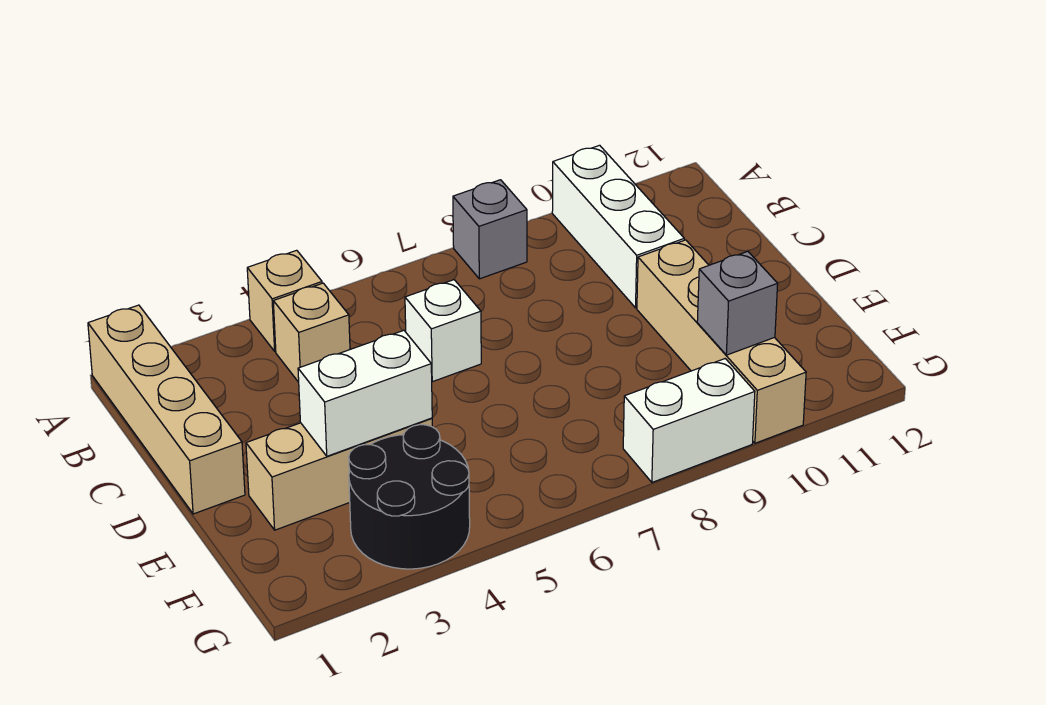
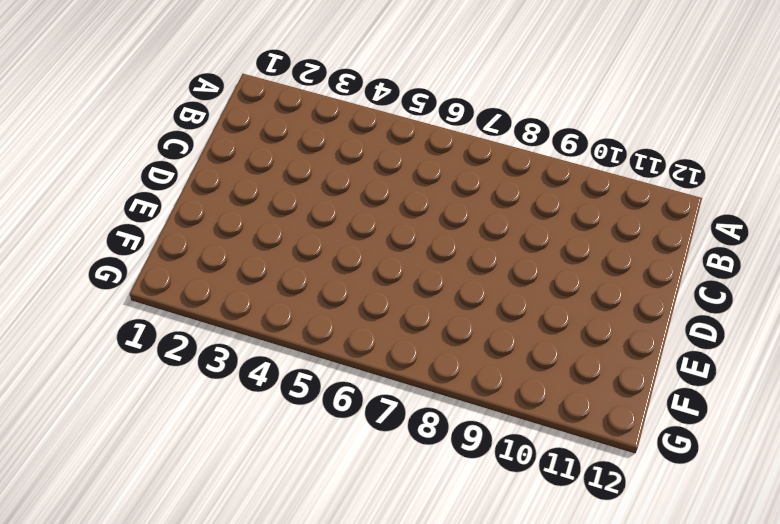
none -> tan brick A1:D1 level 1
none -> tan brick A4 level 1
none -> grey brick A8 level 1

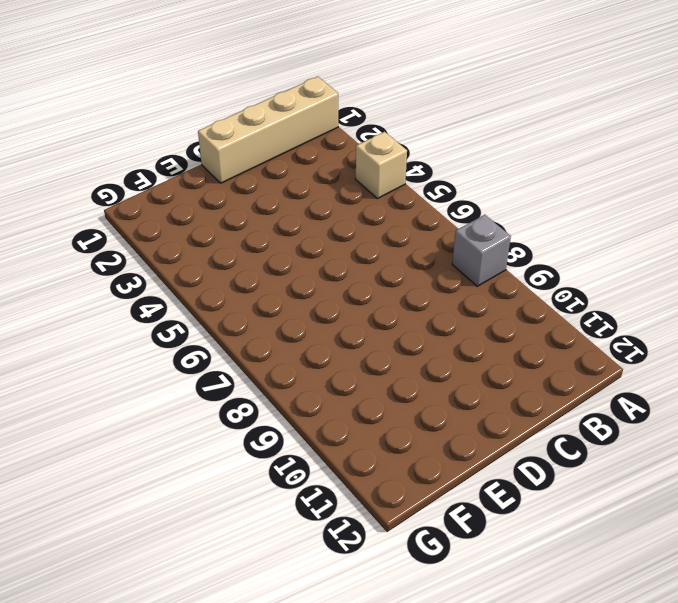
none -> white brick A10:C10 level 1
none -> tan brick B4 level 1
none -> white brick C6 level 1

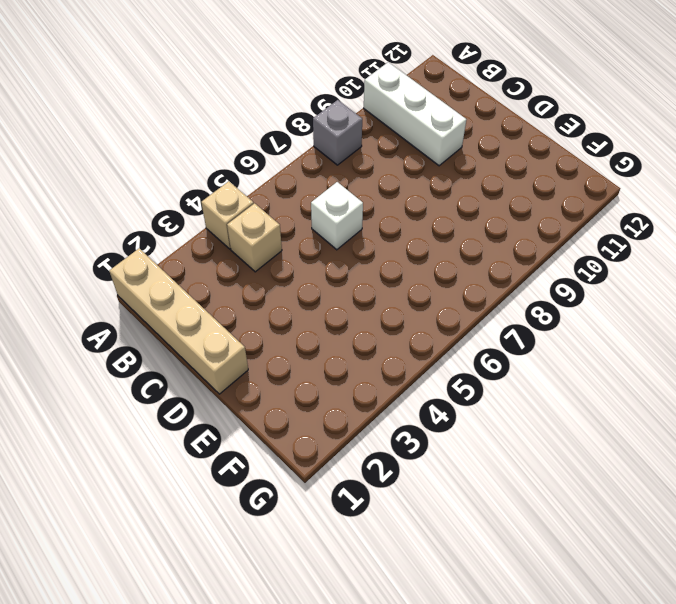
none -> tan brick D10:G10 level 1
none -> tan brick E2:E4 level 1
none -> black round brick F3:G4 level 1

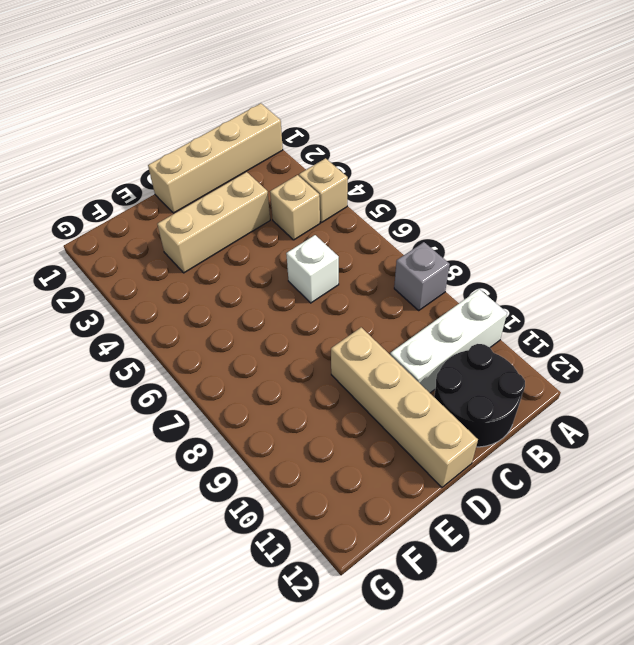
black round brick B11:C12 level 1 -> black round brick F3:G4 level 1
tan brick C3:E3 level 1 -> tan brick E2:E4 level 1
tan brick D9:D12 level 1 -> tan brick D10:G10 level 1
none -> white brick G8:G9 level 1
none -> white brick E3:E4 level 2
none -> grey brick F10 level 2

